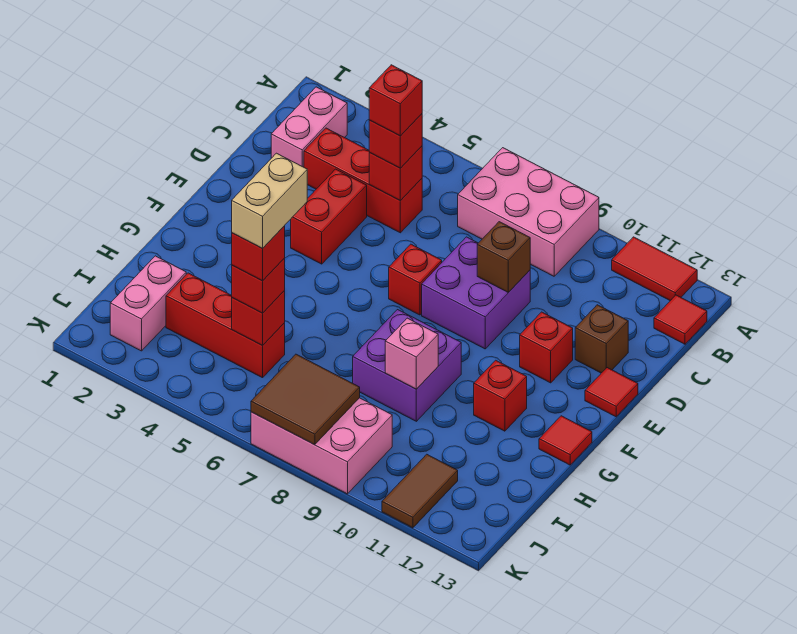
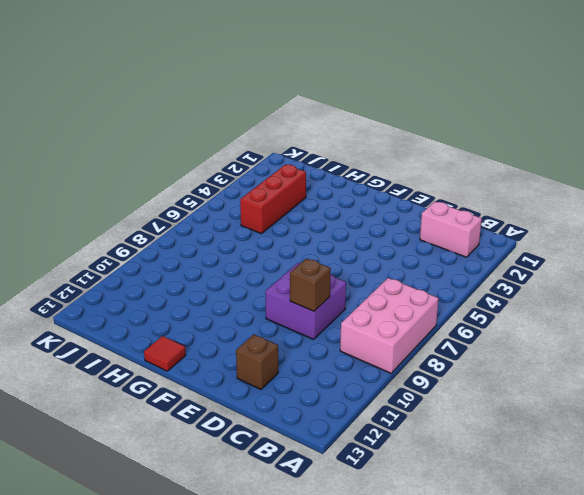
none -> red tile A11:A12 level 1
none -> red tile B13 level 1
none -> red brick C3:C5 level 1

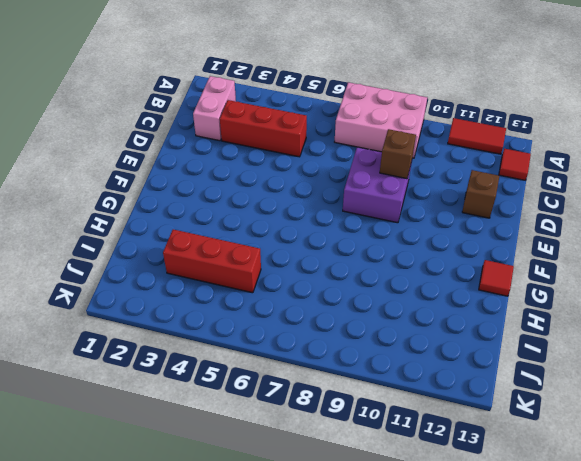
none -> red brick D4:E4 level 1
none -> red brick E7 level 1
none -> red brick E11 level 1

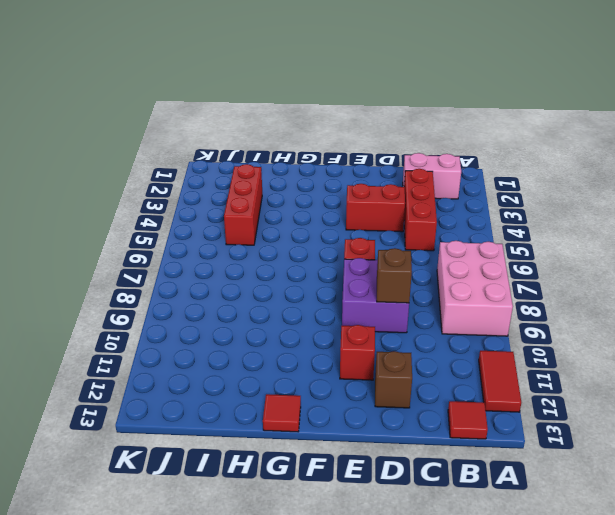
none -> red tile E13 level 1
none -> purple brick G8:H9 level 1
none -> red brick G11 level 1

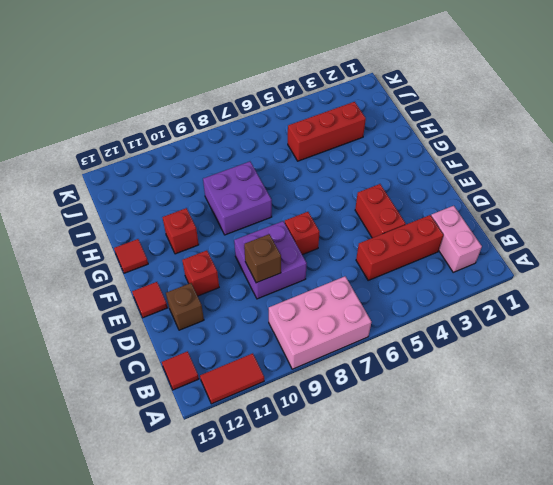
none -> pink brick I2:J2 level 1
none -> pink brick J7:K9 level 1
none -> brown tile J11:K11 level 1

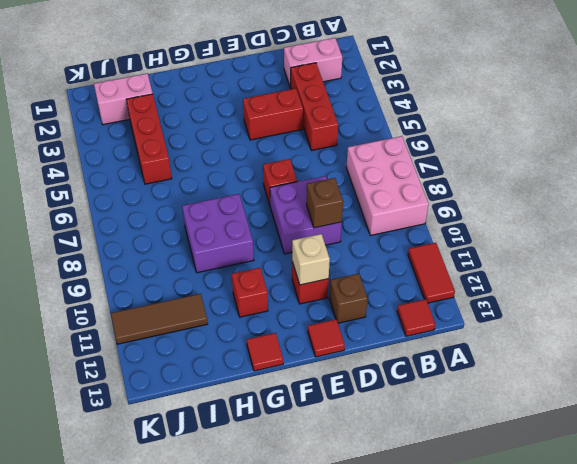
tan brick E11 level 2 -> none
brown tile I11:K11 level 1 -> brown tile J11:K11 level 1
none -> pink brick J7:K9 level 1
none -> red brick C5 level 2
none -> pink brick H9 level 2

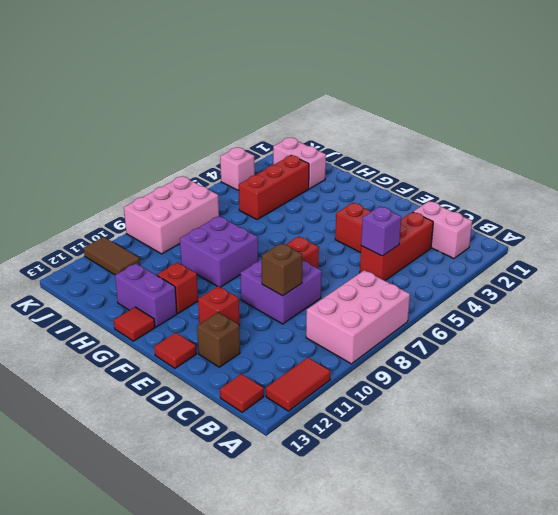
purple brick C5 level 2 -> red brick C5 level 2
purple brick G12:H12 level 1 -> none
pink brick K4 level 1 -> pink brick H9 level 2
none -> red brick I5 level 2
none -> brown tile J7:K8 level 2
none -> red brick C5 level 3

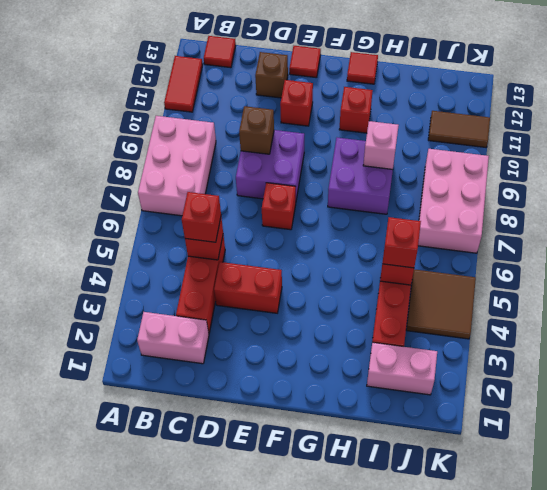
brown tile J4:K5 level 1 -> brown tile J7:K8 level 2
none -> red brick C5 level 4
none -> red brick I5 level 4
none -> tan brick H5:I5 level 5

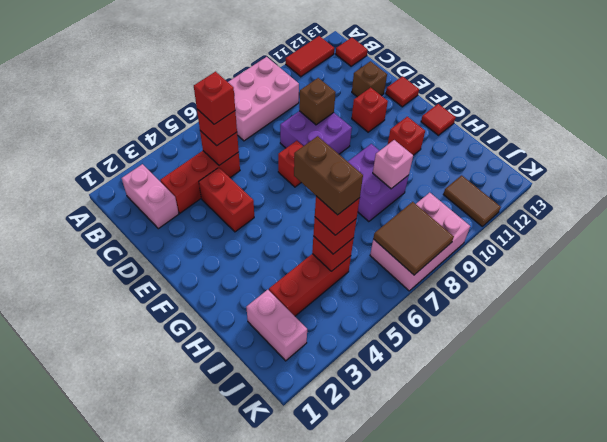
brown brick H5:I5 level 5 -> tan brick H5:I5 level 5

